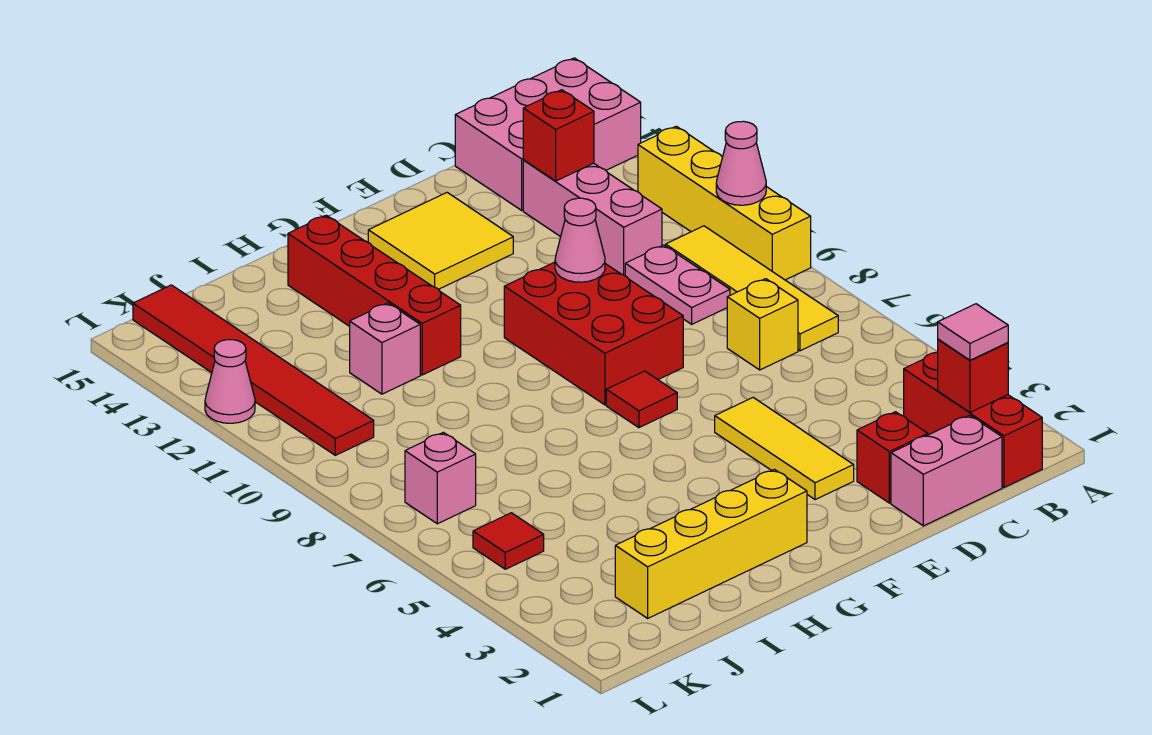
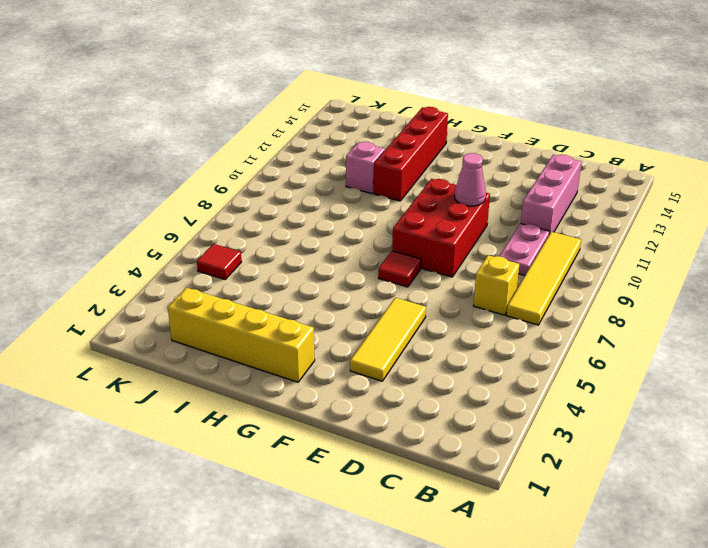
none -> yellow brick A9:A12 level 1
none -> pink brick A14:C15 level 1
none -> red brick B1:B3 level 1

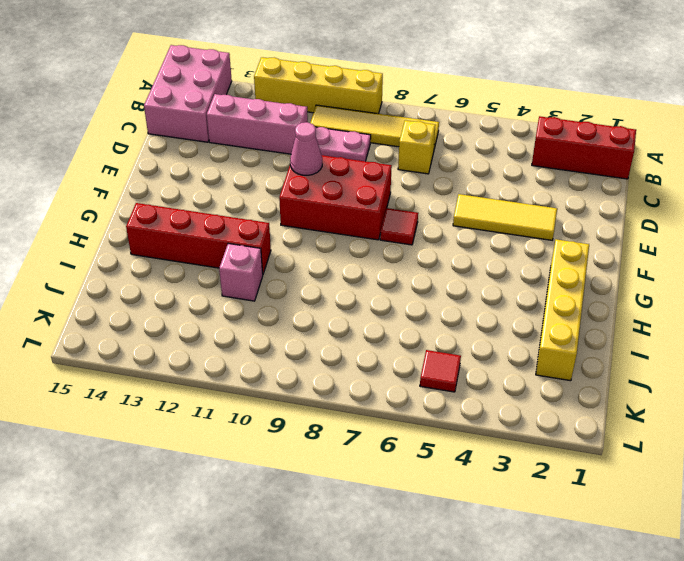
none -> pink brick C1:D1 level 1
none -> red brick D2 level 1
none -> yellow tile E13:F14 level 1

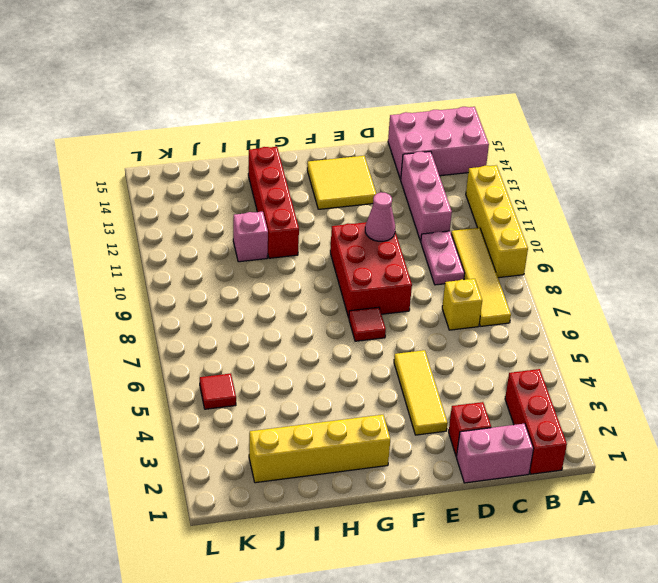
none -> pink brick K7 level 1
none -> red tile K10:K15 level 1
none -> pink cone L12 level 1

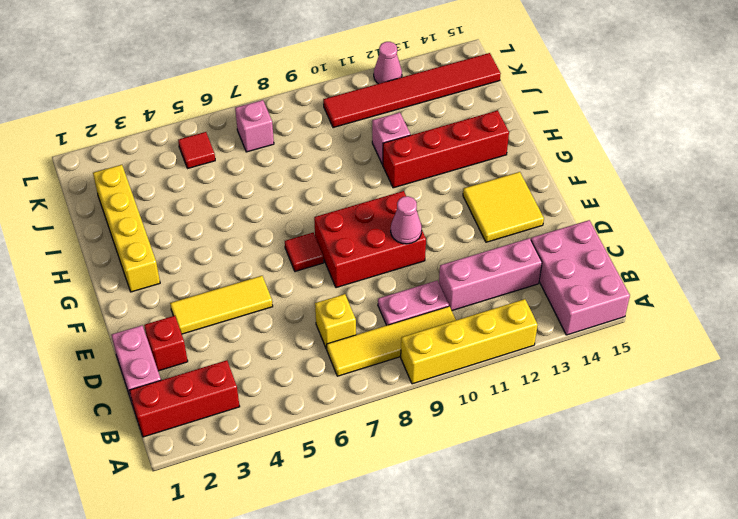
none -> pink cone A10 level 2
none -> red brick B2 level 2
none -> red brick C13 level 2

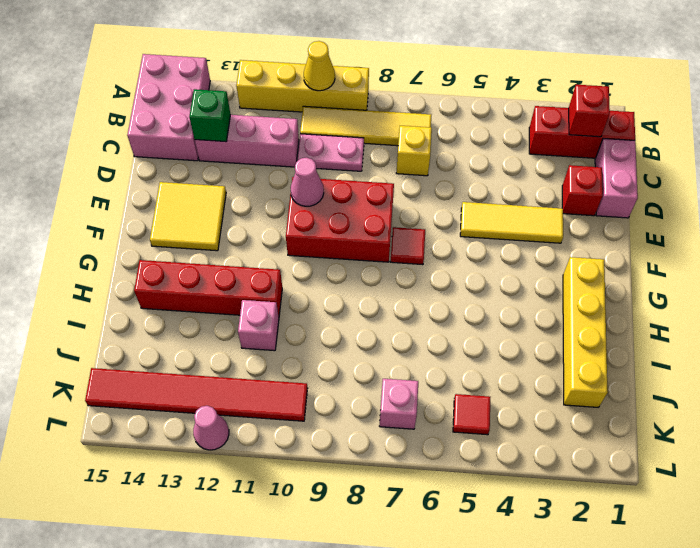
yellow cone A10 level 2 -> pink cone A10 level 2
green brick C13 level 2 -> red brick C13 level 2
none -> pink tile B2 level 3

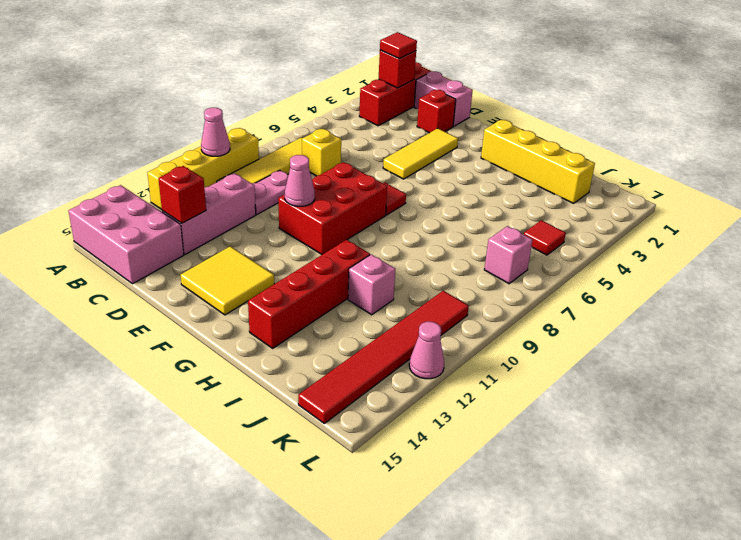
red tile B2 level 3 -> pink tile B2 level 3

